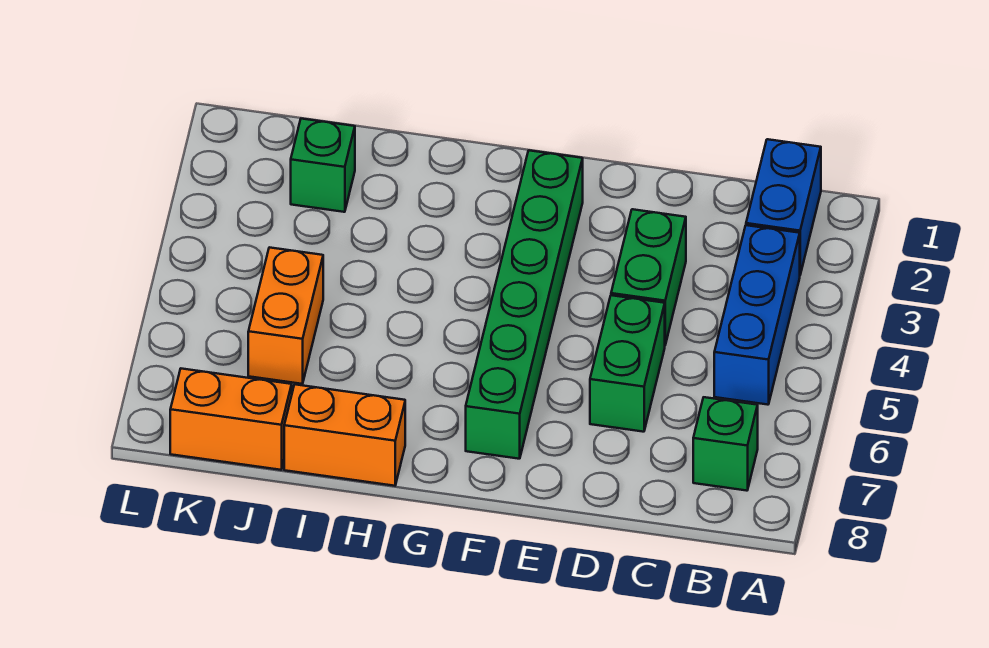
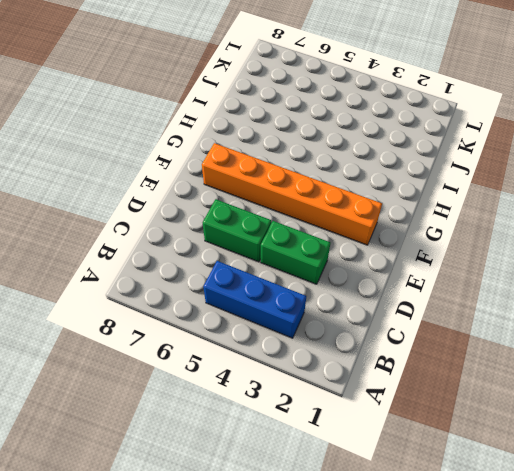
orange brick F2:F7 level 1 -> green brick F2:F7 level 1
none -> blue brick B1:B2 level 1
none -> green brick B7 level 1

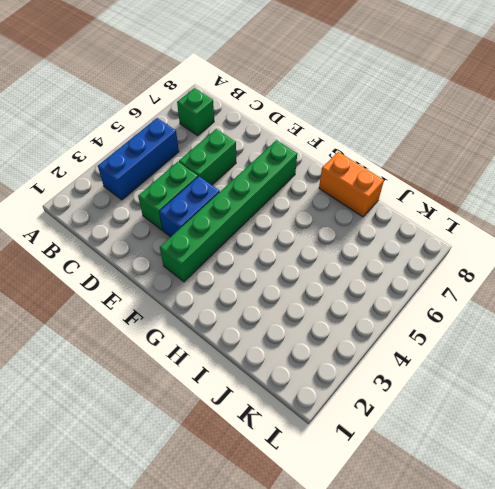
blue brick E3:E4 level 1 -> blue brick B1:B2 level 1
none -> green brick J2 level 1
none -> orange brick J5:J6 level 1

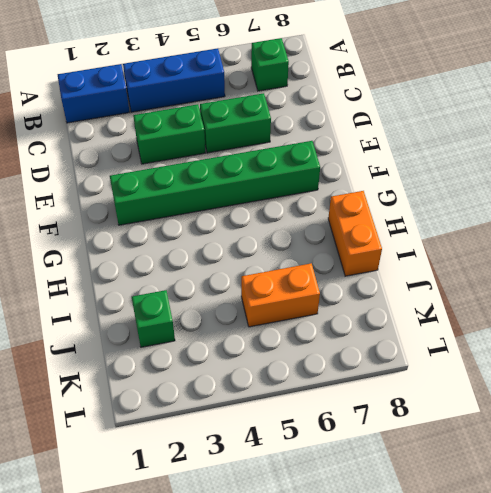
none -> orange brick J8:K8 level 1

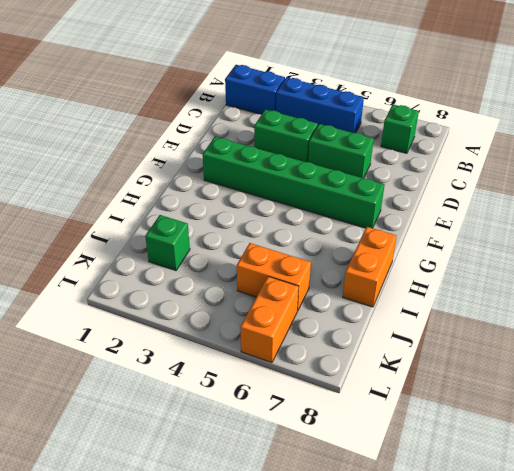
orange brick K6:L6 level 1 -> orange brick J8:K8 level 1

